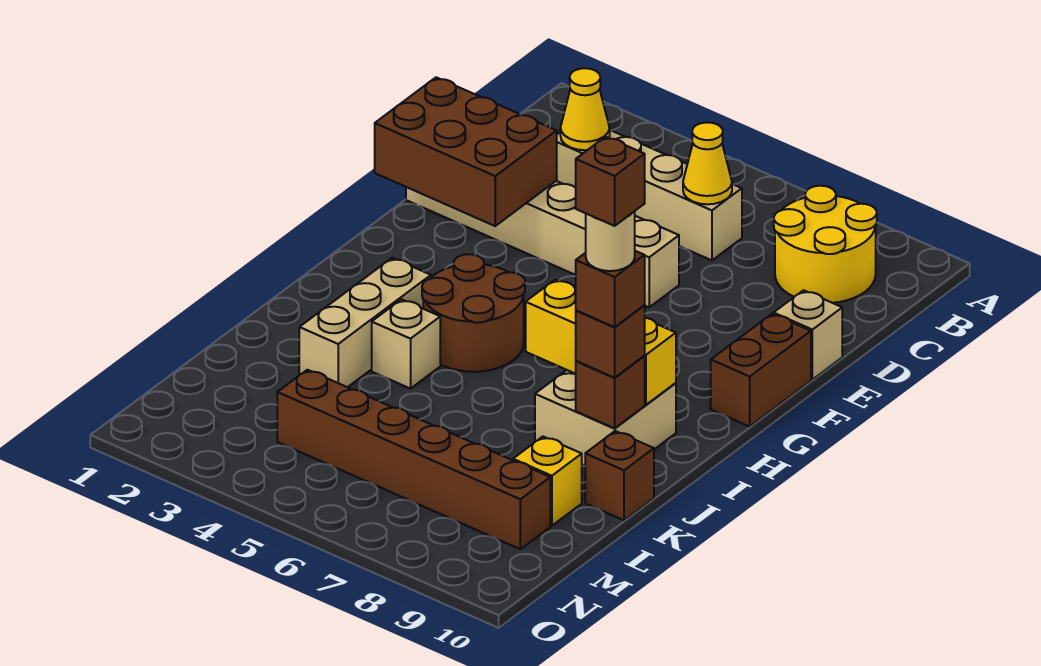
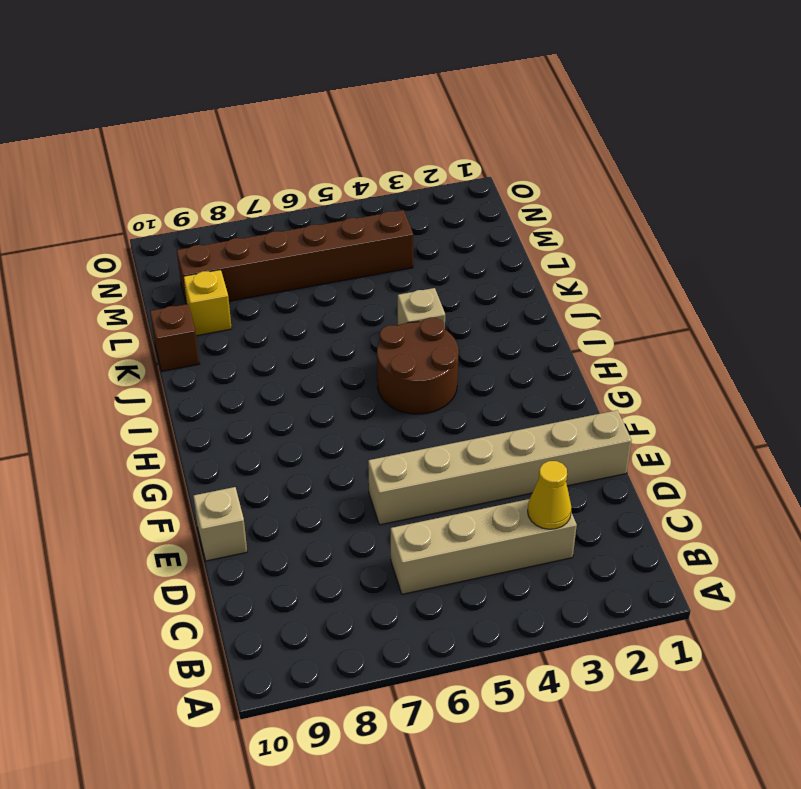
none -> yellow round brick B8:C9 level 1
none -> brown brick F10:G10 level 1
none -> tan brick I3:K3 level 1

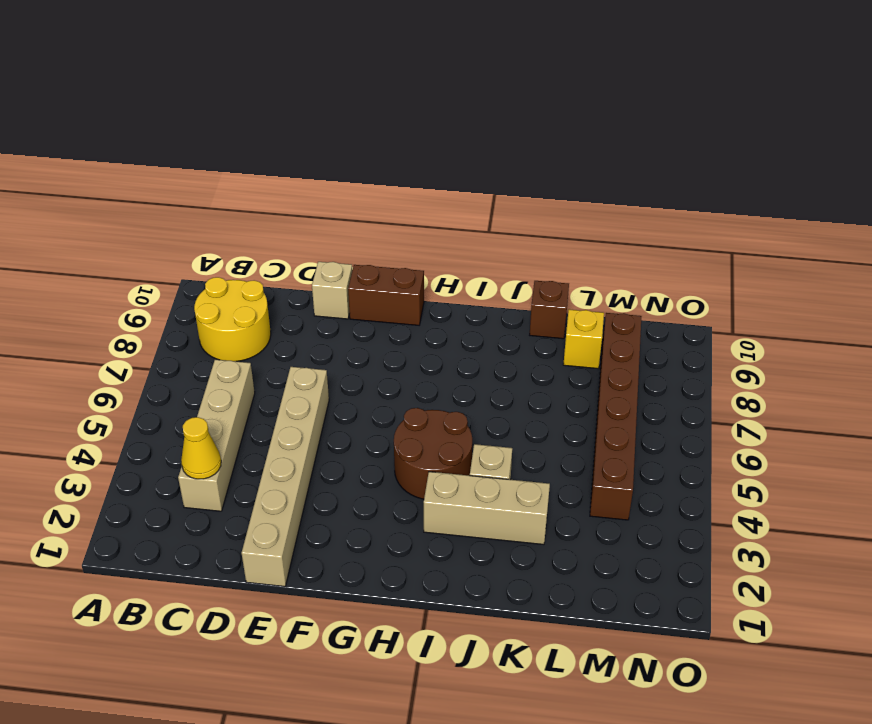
none -> tan brick I8:J9 level 1
none -> yellow cone C6 level 2
none -> brown brick E1:F3 level 2

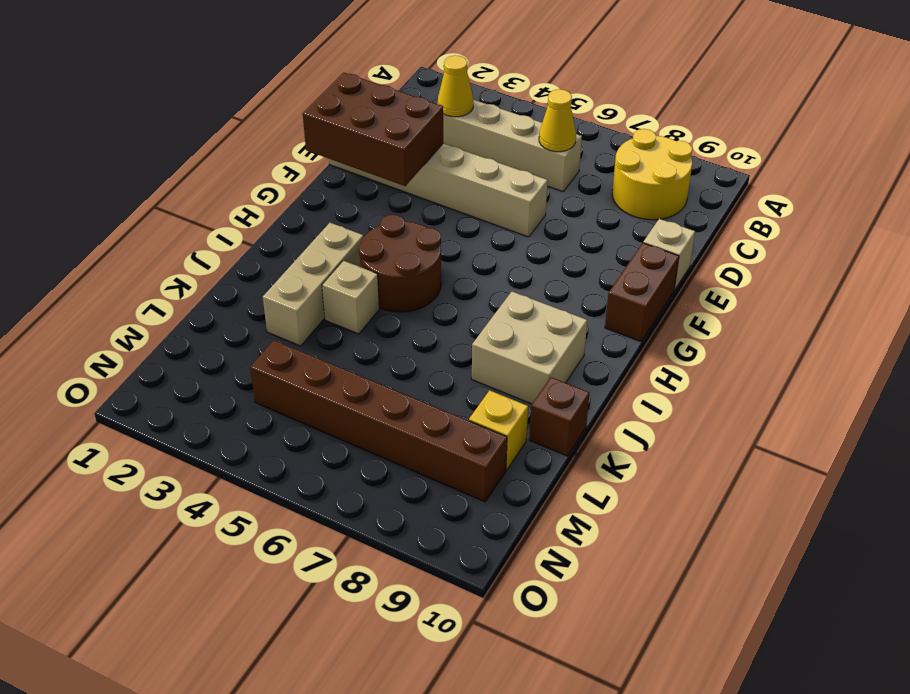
none -> yellow brick I7:I9 level 2
none -> brown brick J9 level 2
none -> brown brick J9 level 3

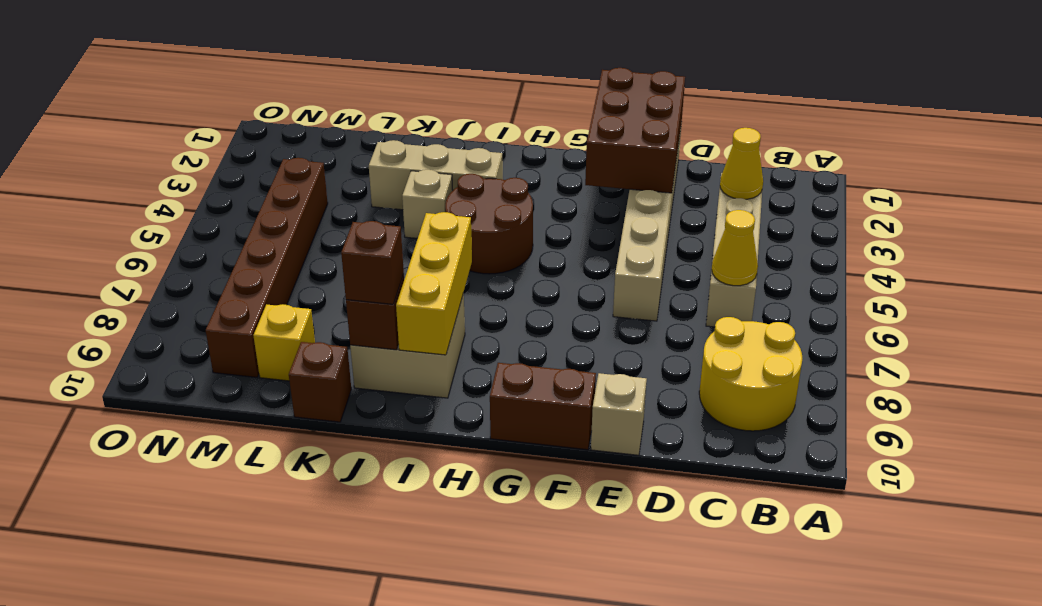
none -> brown brick J9 level 4
none -> tan round brick J9 level 5
none -> brown brick J9 level 6

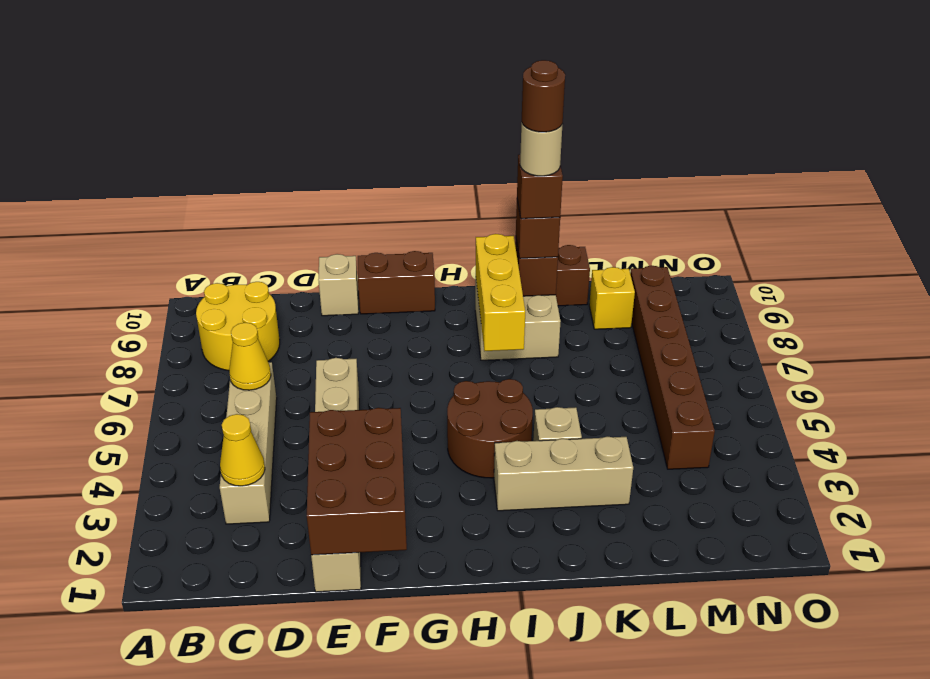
brown round brick J9 level 6 -> brown brick J9 level 6

